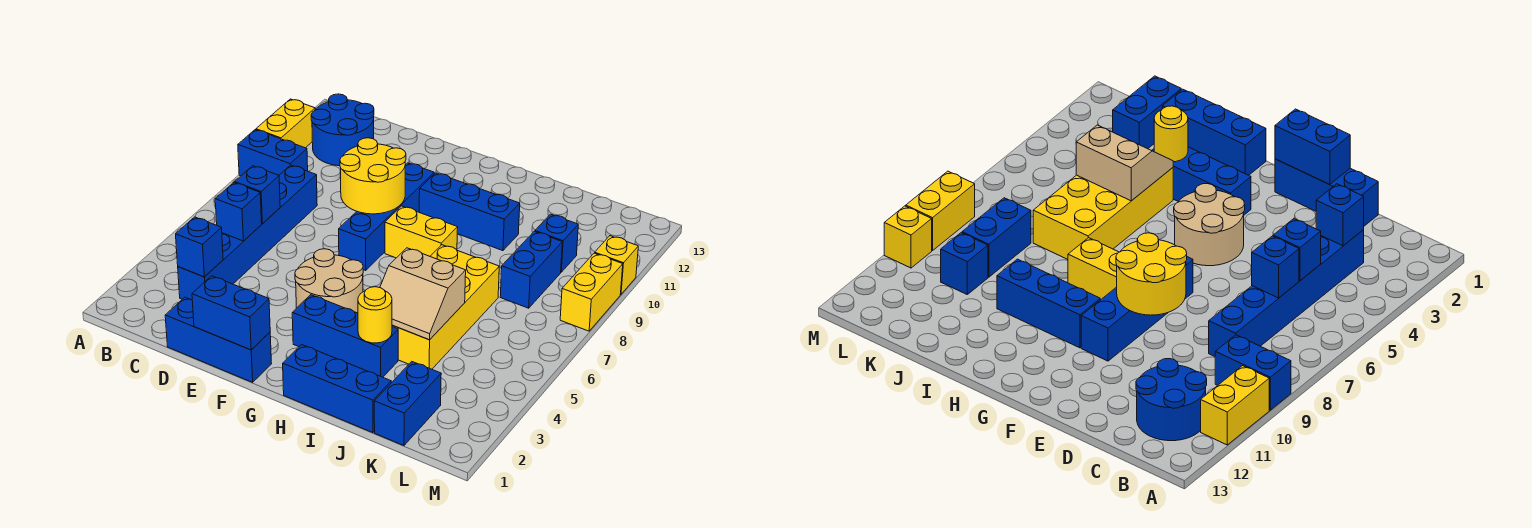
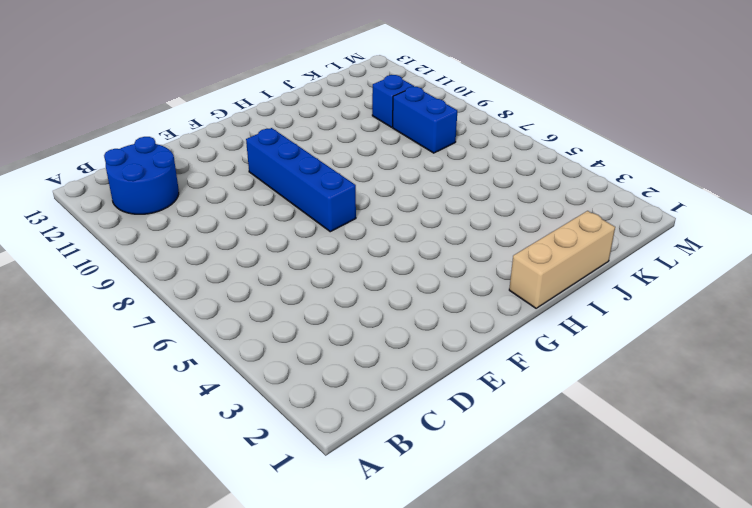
tan brick H1:J1 level 1 -> blue brick H1:J1 level 1
none -> blue brick A9:B9 level 1
none -> yellow brick A10:A11 level 1
none -> blue brick C3:C8 level 1

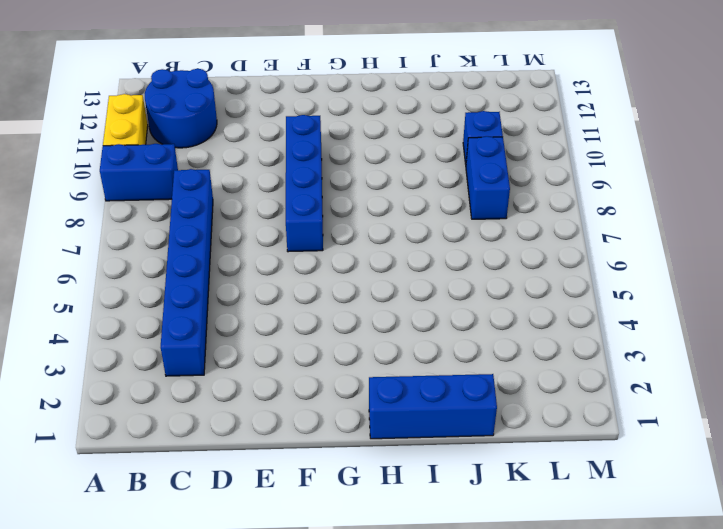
none -> blue brick D1:F1 level 1
none -> tan round brick F4:G5 level 1
none -> blue brick G3:I3 level 1

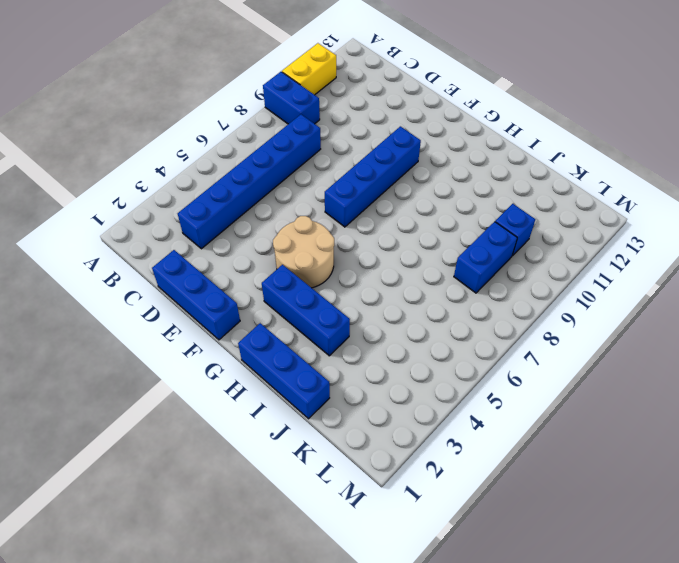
none -> blue round brick B11:C12 level 1
none -> yellow brick G8:H8 level 1
none -> blue brick G10:I10 level 1

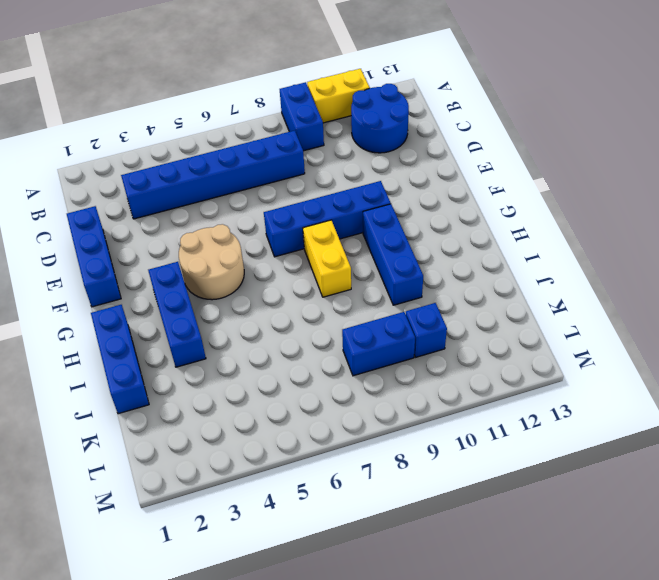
none -> yellow brick I4:J7 level 1
none -> blue brick K1:K2 level 1
none -> yellow brick M8:M9 level 1

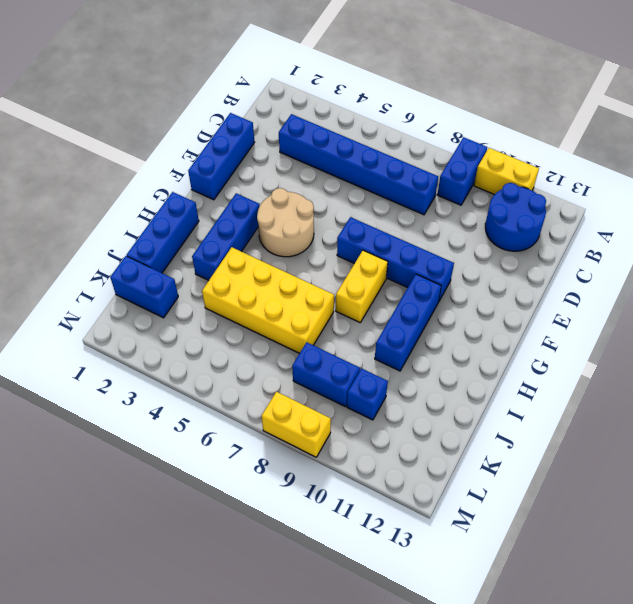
none -> yellow brick M10 level 1
none -> blue brick C3 level 2
none -> blue brick C5 level 2

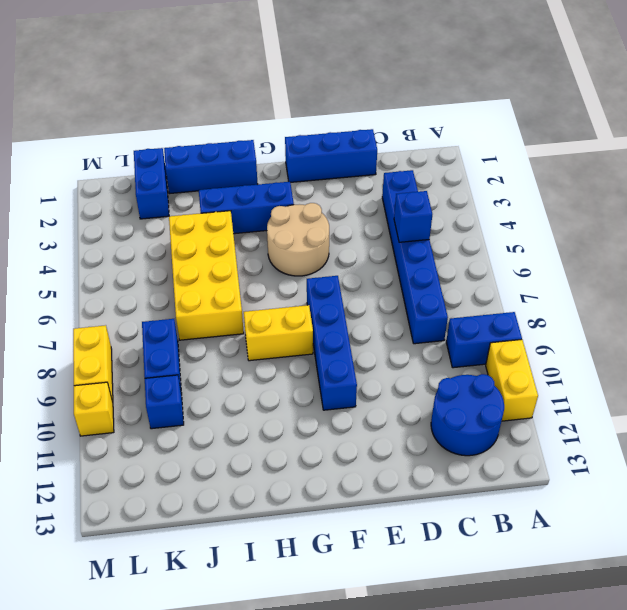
none -> blue brick G10:I10 level 1
none -> blue brick C3 level 2
none -> blue brick C6 level 2

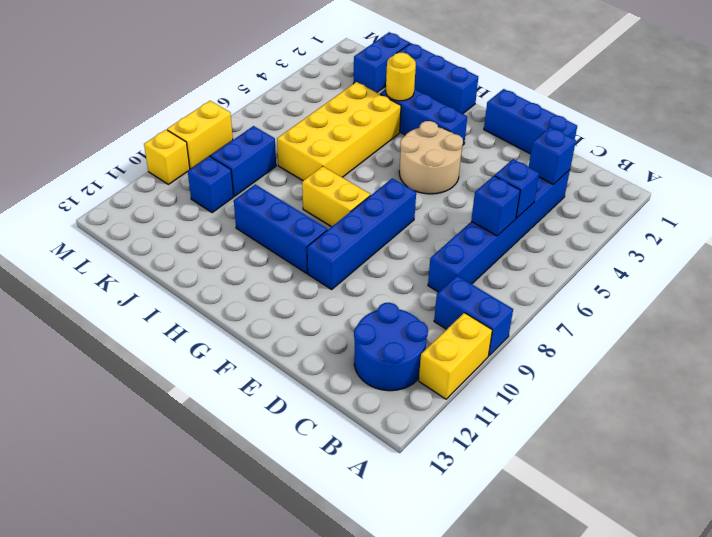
none -> blue brick E1:F1 level 2
none -> yellow round brick E8:F9 level 2
none -> tan slope I4:J5 level 2 top 5

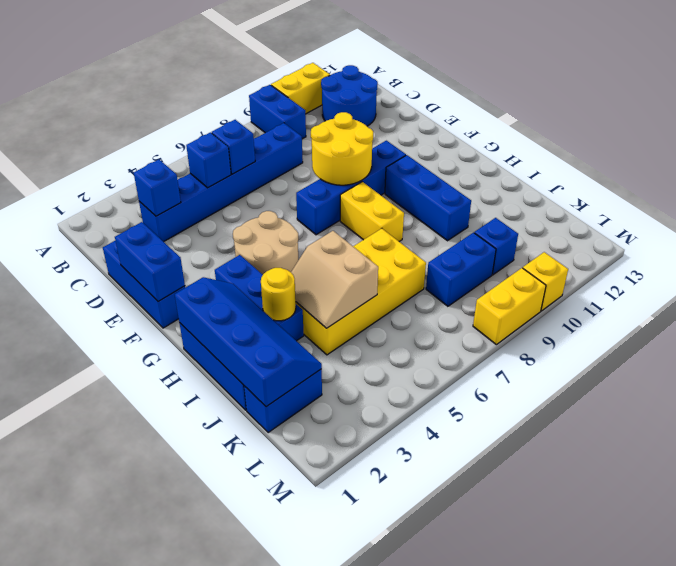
blue slope H1:K2 level 2 top 1 -> none

